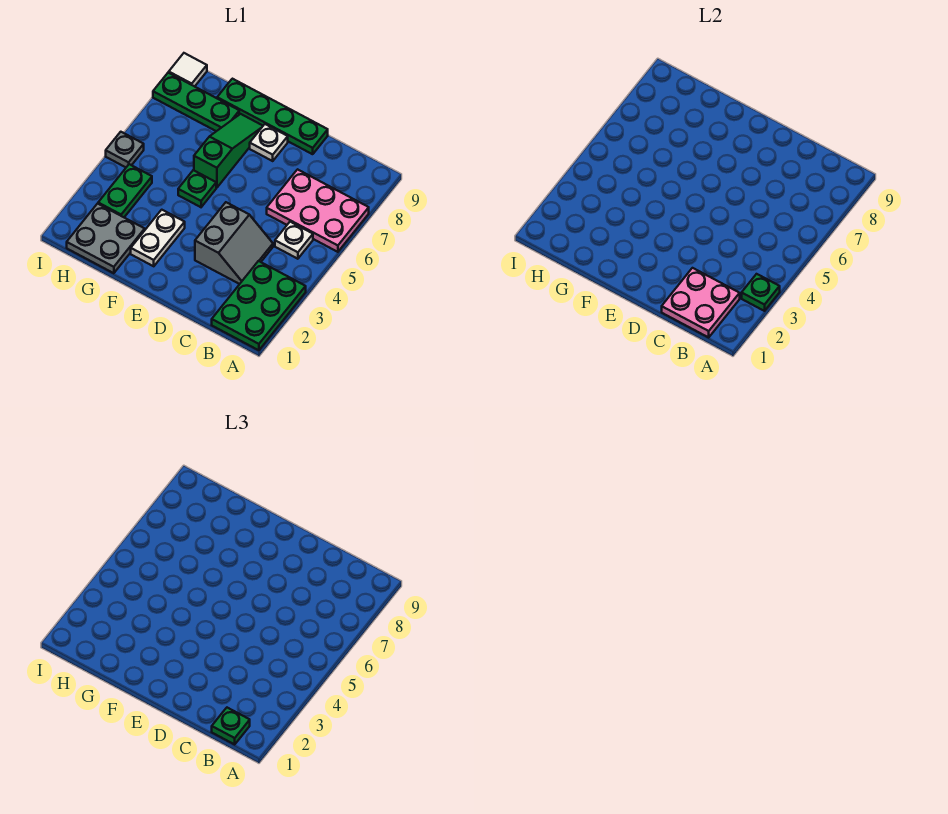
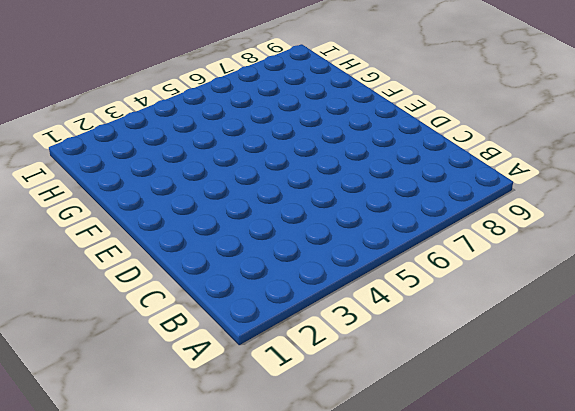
none -> green plate A1:B3 level 1
none -> pink plate A6:C7 level 1
none -> white plate B5 level 1

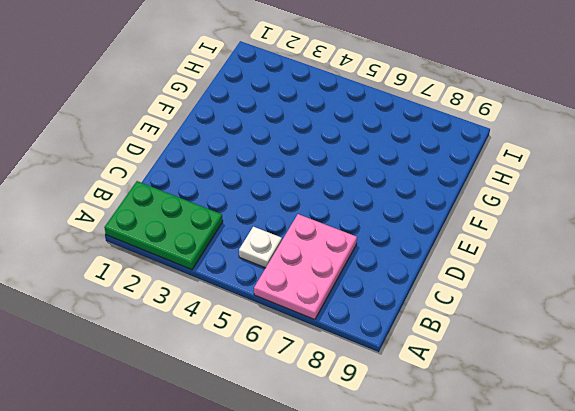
none -> grey slope C3:D4 level 1 top D
none -> green plate D9:G9 level 1
none -> white plate E8 level 1

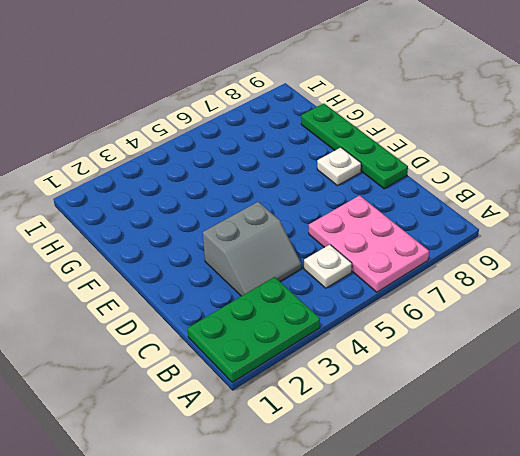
none -> white plate F2:F3 level 1
none -> green plate F5 level 1
none -> green slope F6:F8 level 1 top 6

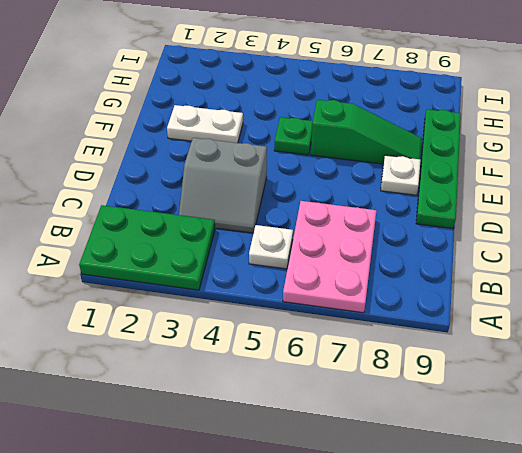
none -> grey plate G1:H2 level 1
none -> green plate G8:I8 level 1
none -> green plate H3:H4 level 1

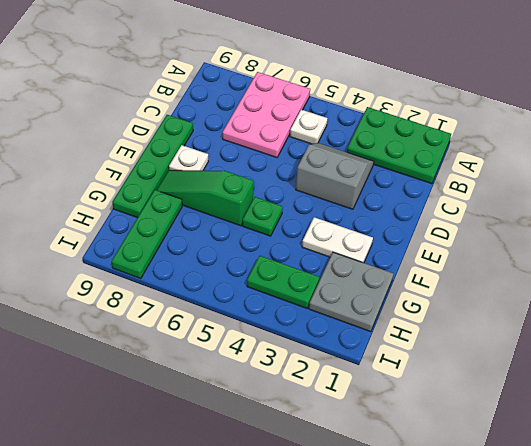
none -> grey plate I5 level 1
none -> white tile I9 level 1
none -> green plate A3 level 2

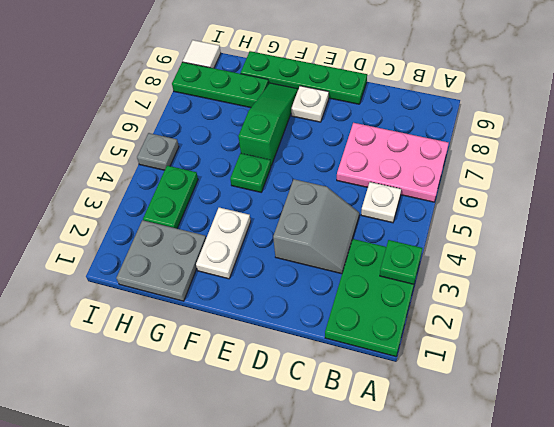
none -> pink plate B1:C2 level 2
none -> green plate B1 level 3

